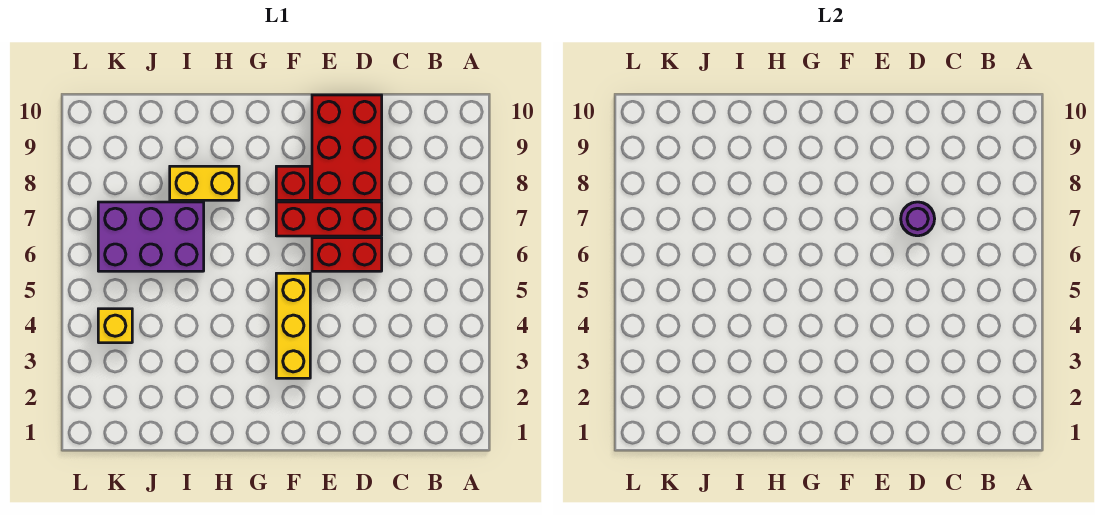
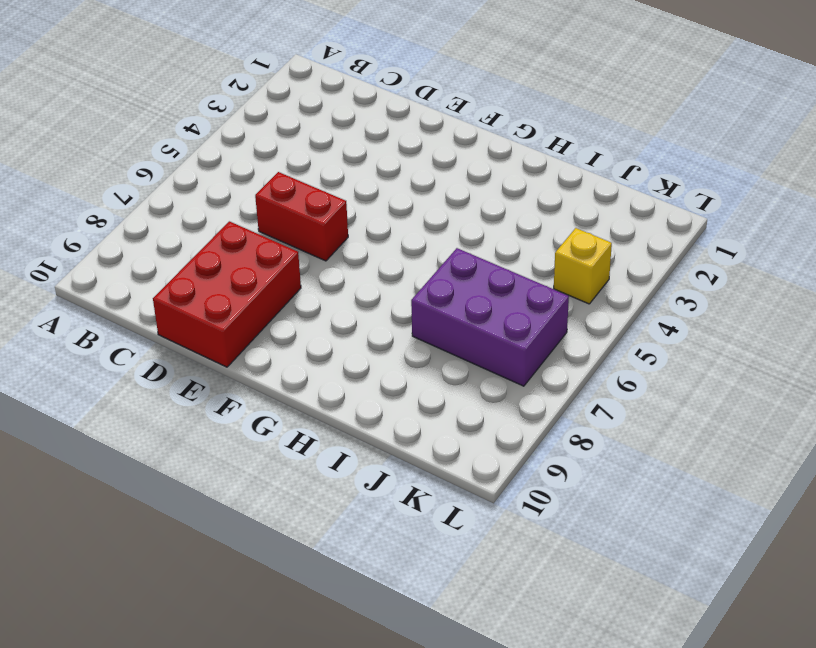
none -> red brick D7:F7 level 1
none -> yellow brick F3:F5 level 1

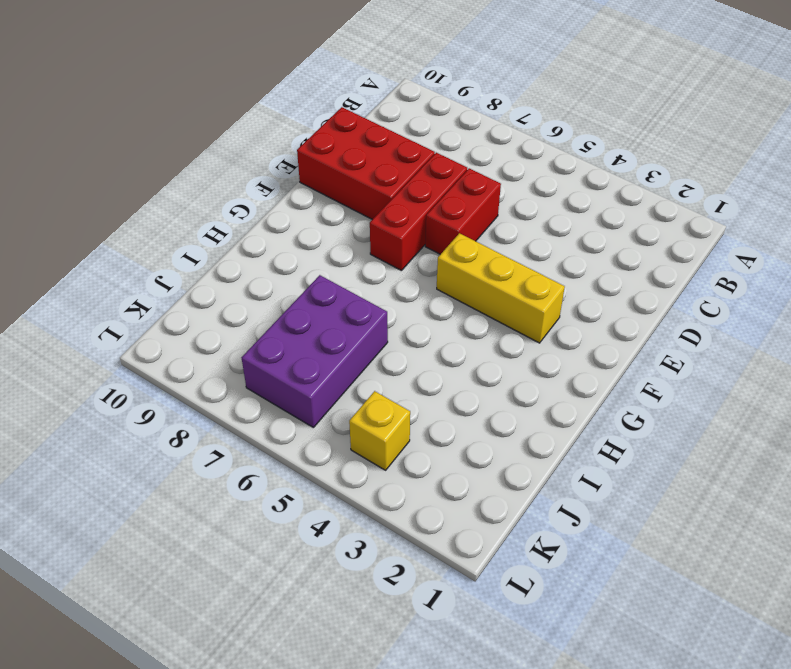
none -> red brick F8 level 1
none -> yellow brick H8:I8 level 1

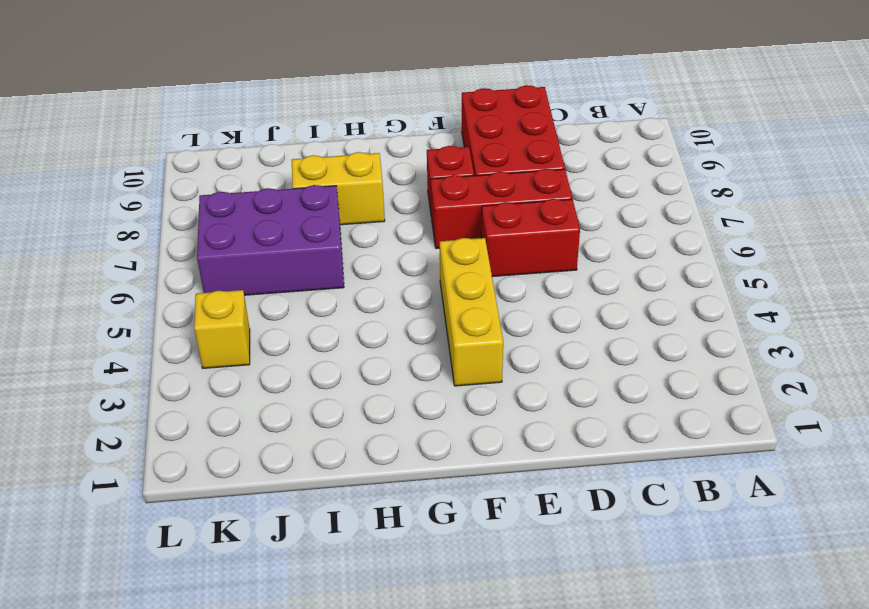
none -> purple round brick D7 level 2

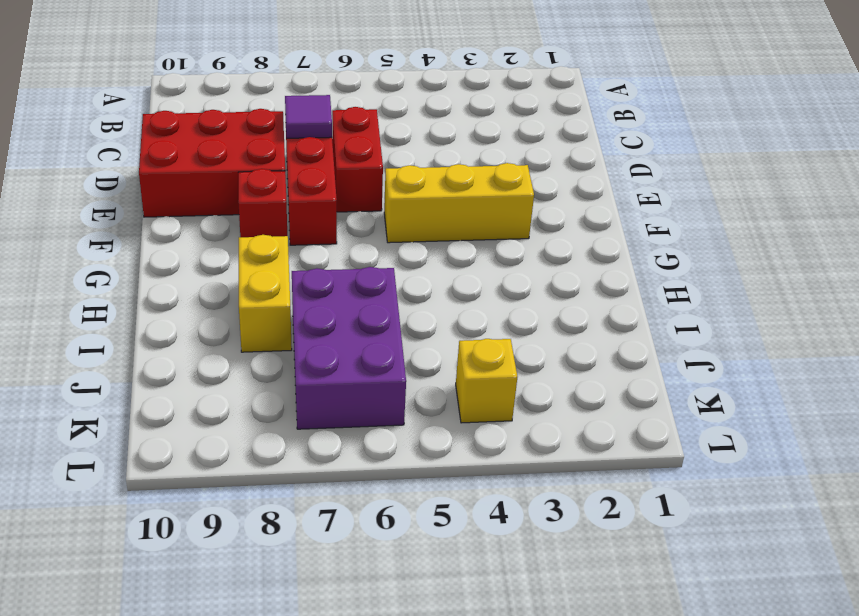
purple tile D7 level 2 -> purple round brick D7 level 2

